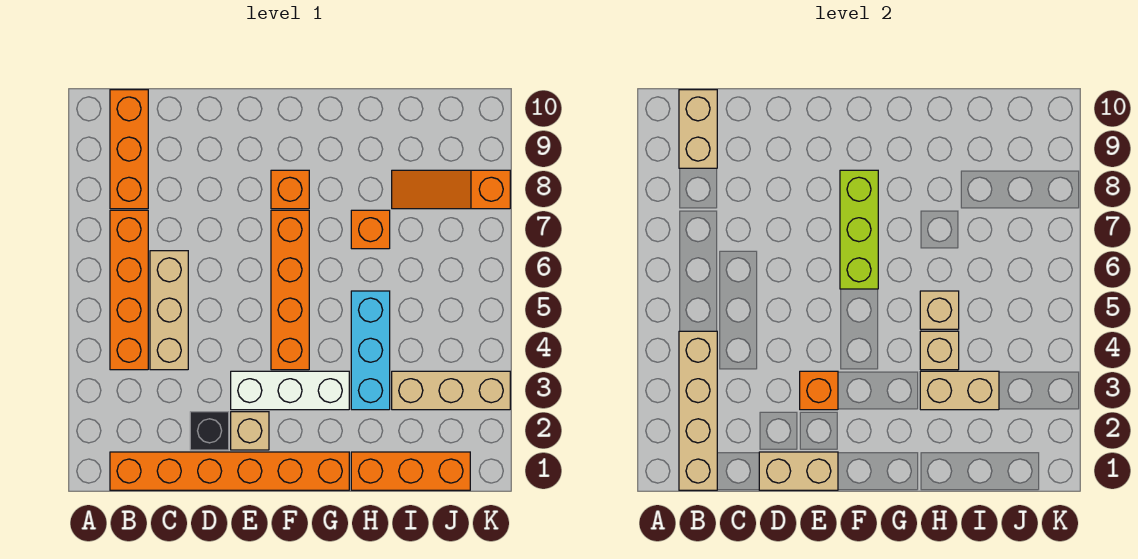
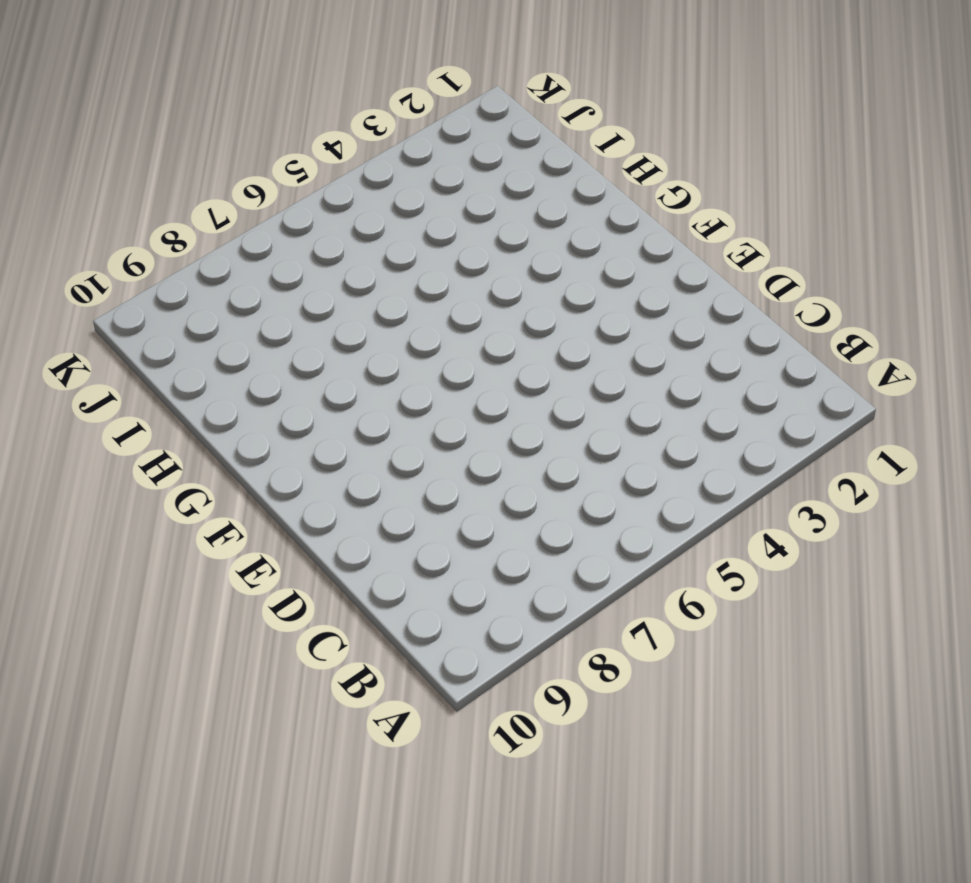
none -> orange brick B1:G1 level 1
none -> orange brick B4:B7 level 1
none -> orange brick B8:B10 level 1

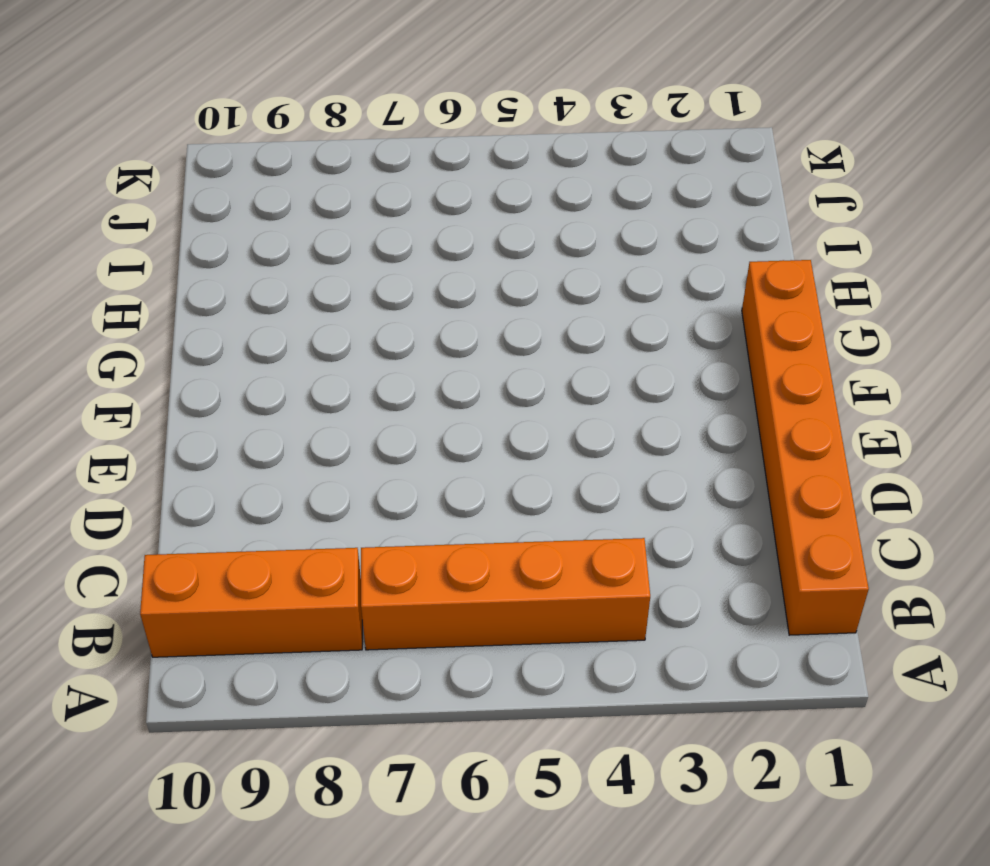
none -> tan brick C4:C6 level 1
none -> black brick D2 level 1
none -> tan brick E2 level 1

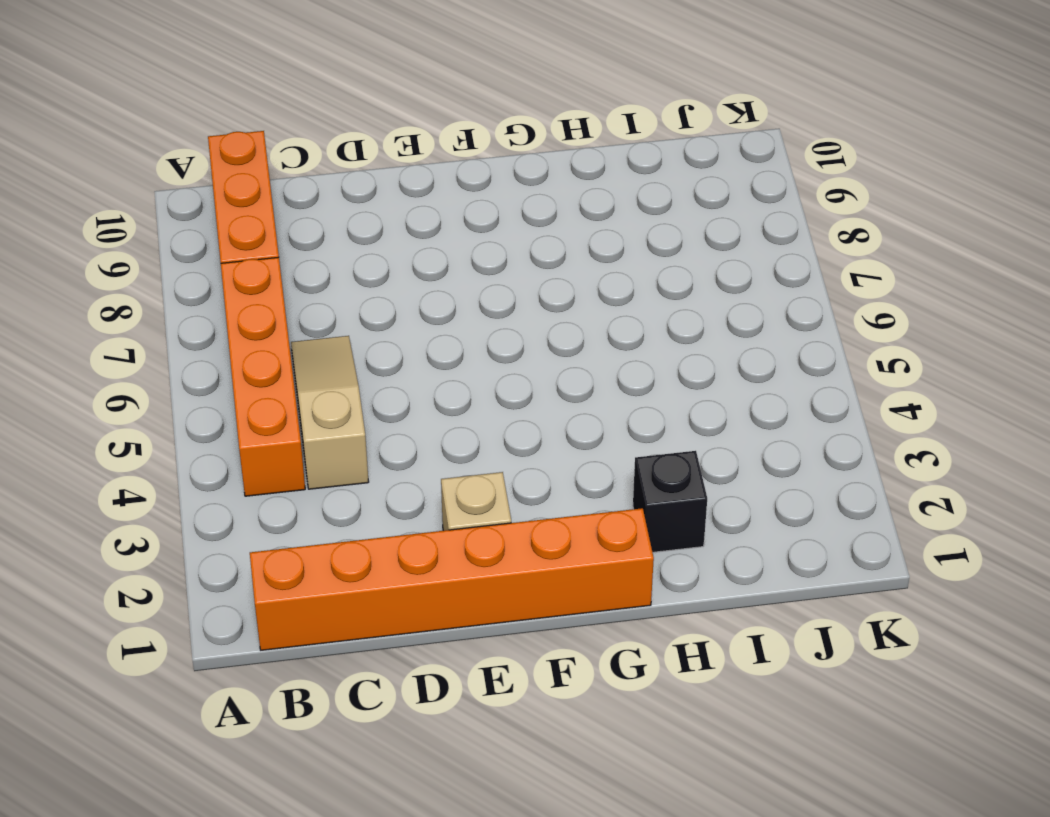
tan slope C4:C6 level 1 top 4 -> tan brick C4:C6 level 1
black brick H2 level 1 -> black brick D2 level 1
none -> white brick E3:G3 level 1
none -> orange brick F4:F7 level 1
none -> orange brick F8 level 1

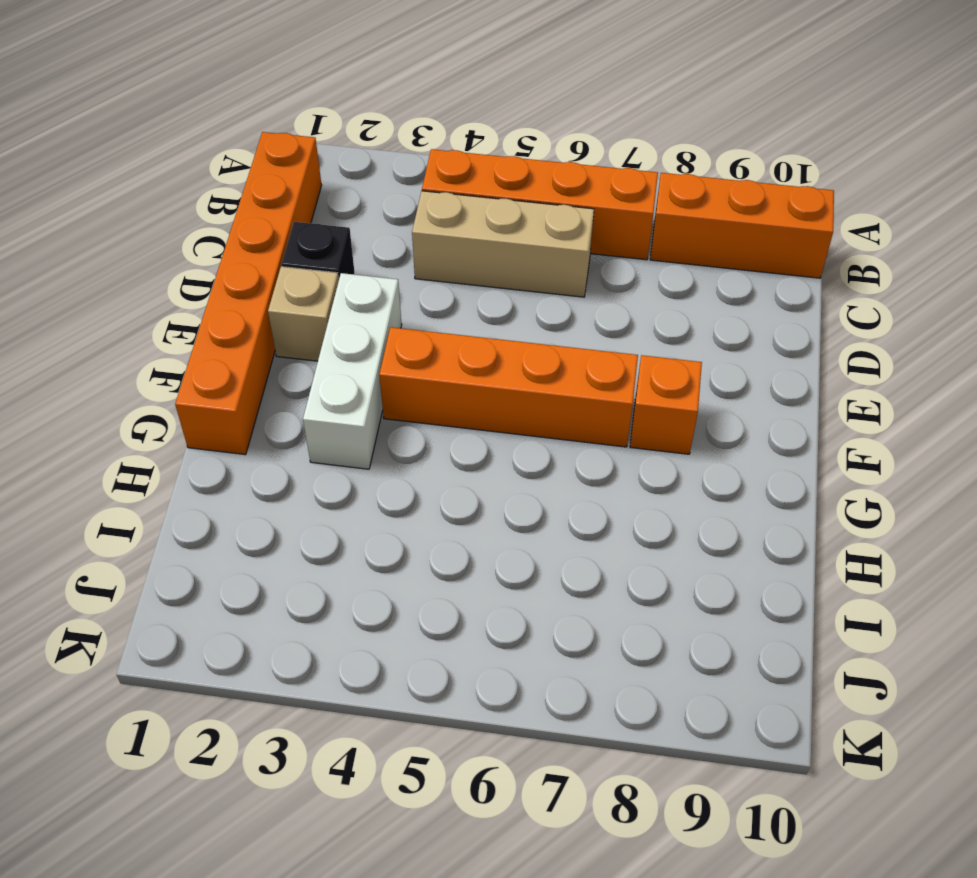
none -> orange brick H1:J1 level 1
none -> cyan brick H3:H5 level 1
none -> orange brick H7 level 1

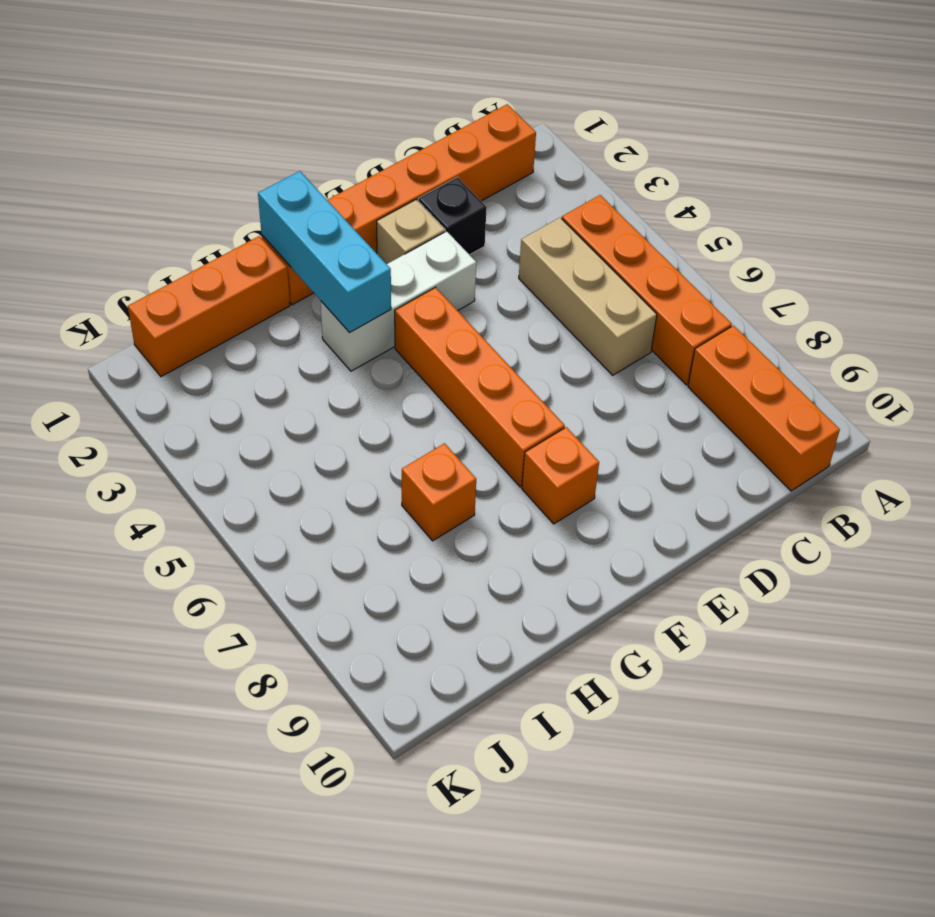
cyan brick G1:G3 level 2 -> cyan brick H3:H5 level 1
none -> tan brick I3:K3 level 1
none -> orange slope I8:K8 level 1 top K
none -> tan brick B1:B4 level 2

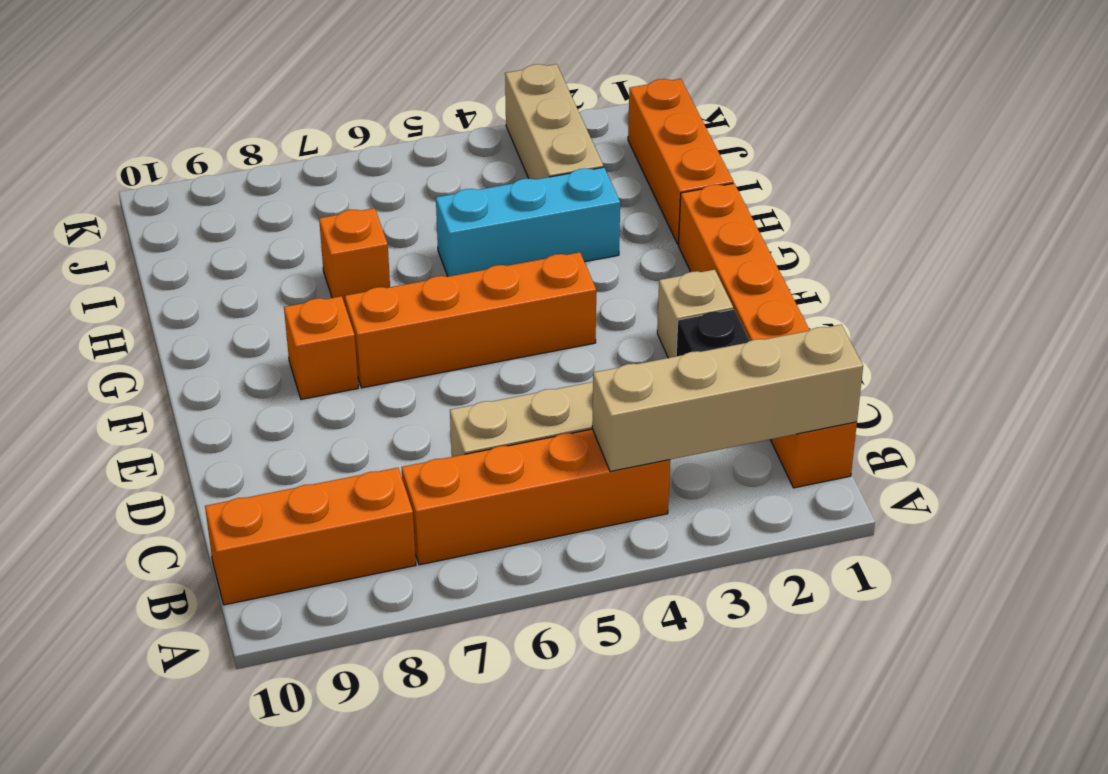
none -> white brick E3:G3 level 1
none -> orange slope I8:K8 level 1 top K
none -> tan brick B9:B10 level 2

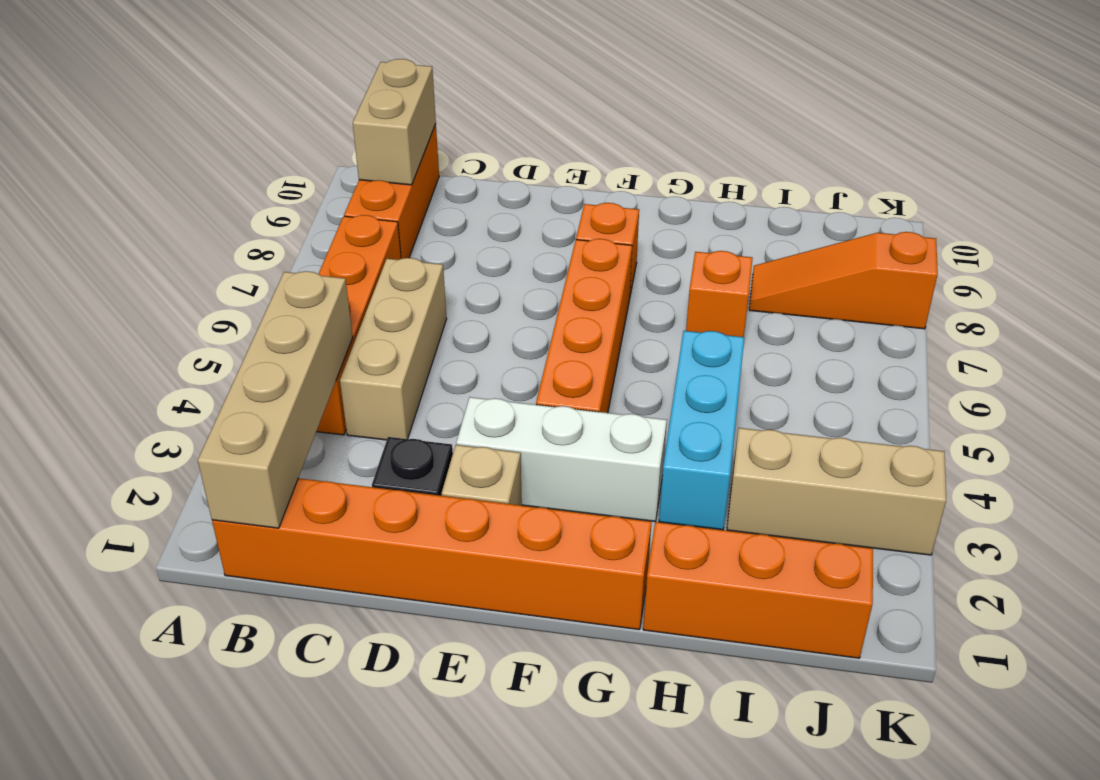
none -> tan brick D1:E1 level 2
none -> orange brick E3 level 2
none -> lime brick F6:F8 level 2

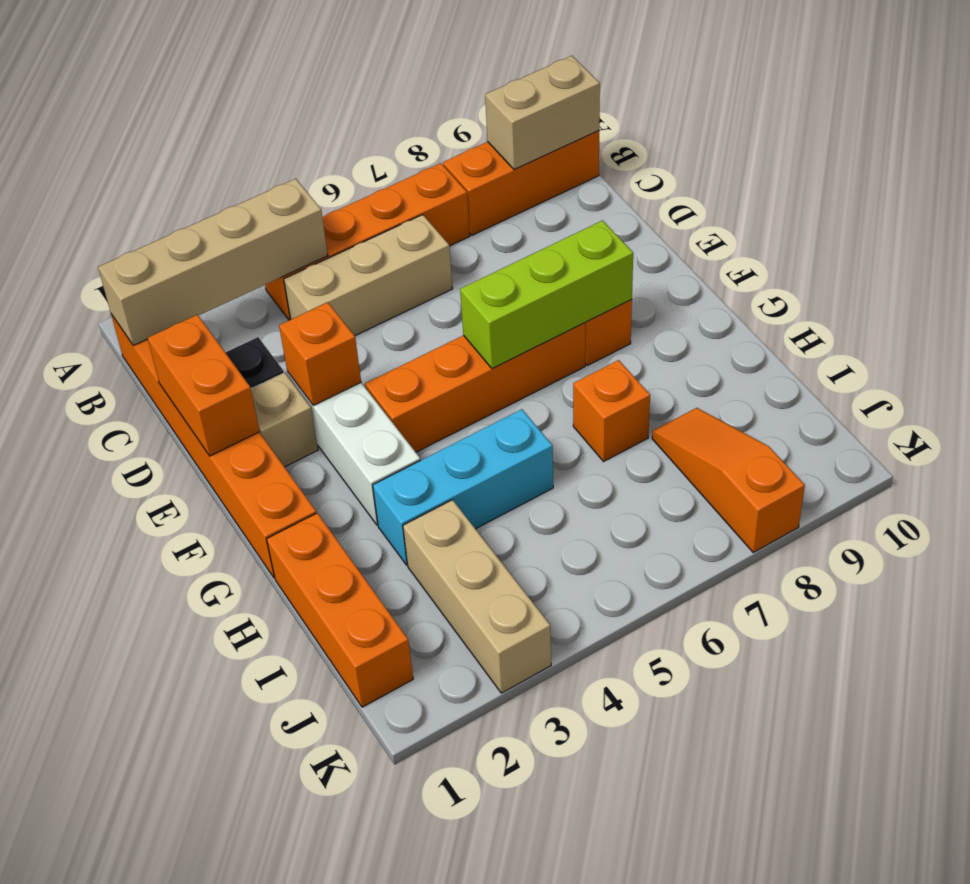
orange brick D1:E1 level 2 -> tan brick D1:E1 level 2
none -> tan brick H3:I3 level 2
none -> tan brick H4 level 2
none -> tan brick H5 level 2

